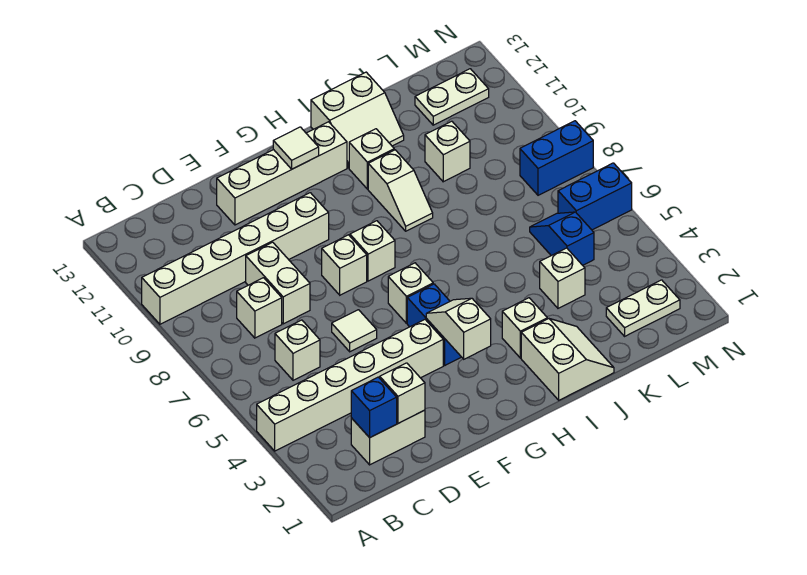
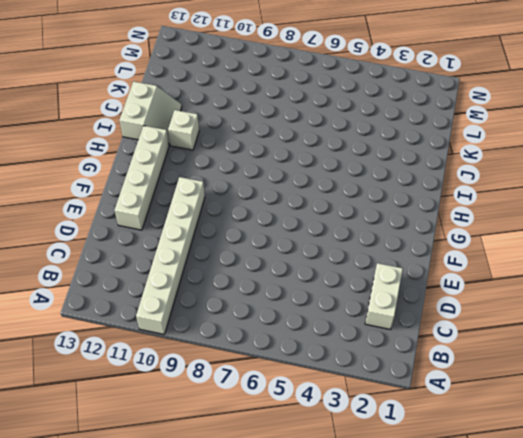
none -> white brick A4:F4 level 1
none -> white brick C6 level 1
none -> white brick C8 level 1

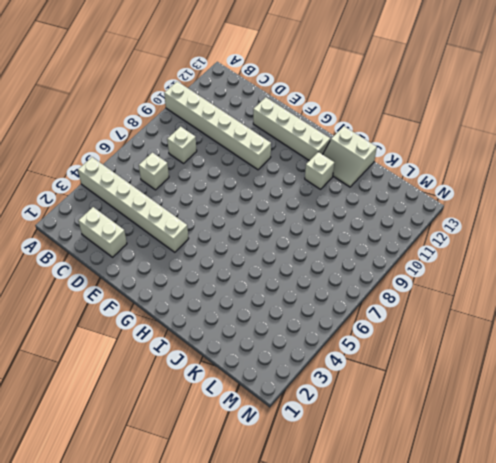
none -> white brick D8:D9 level 1
none -> white tile E6 level 1
none -> white brick F8 level 1

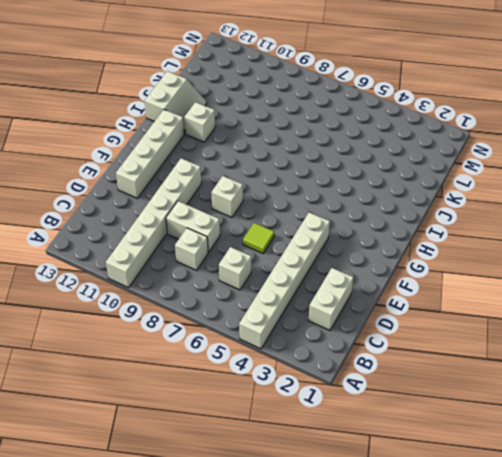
lime tile E6 level 1 -> white tile E6 level 1
none -> blue brick G4:G5 level 1
none -> white brick G6 level 1
none -> white brick G8 level 1

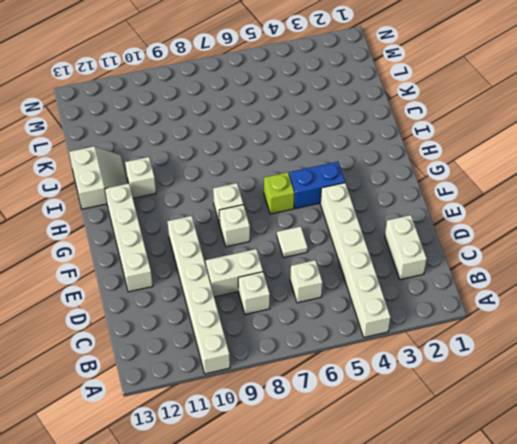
lime brick G6 level 1 -> white brick G6 level 1
none -> white slope I1:J2 level 1 top I
none -> white brick I3 level 1
none -> white slope I9:I10 level 1 top 10

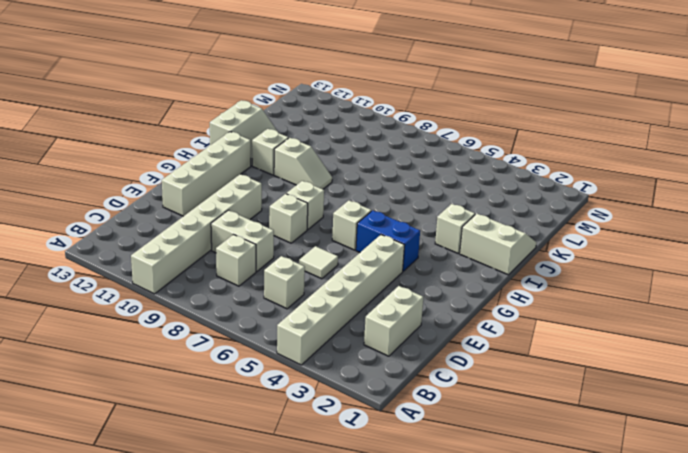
none -> white brick K4 level 1
none -> white brick K10 level 1
none -> white plate L2:M2 level 1

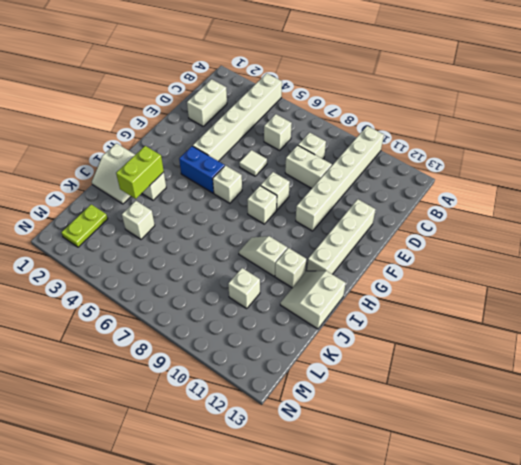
lime brick I3:J3 level 2 -> none
lime plate L2:M2 level 1 -> white plate L2:M2 level 1
none -> blue slope L5:L6 level 1 top 5
none -> white plate L12:M12 level 1
none -> blue brick M6:N6 level 1

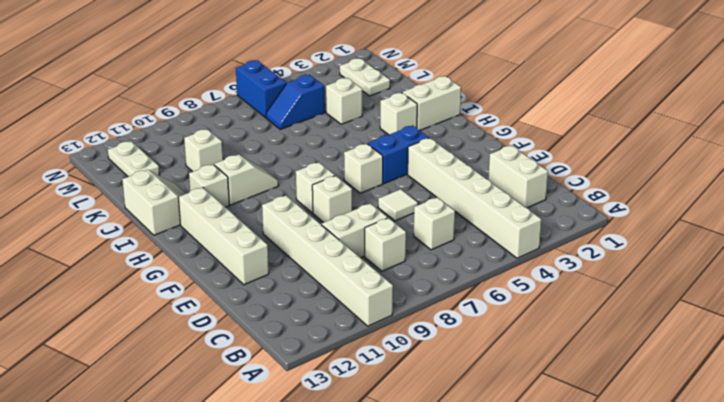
none -> blue brick M8:N8 level 1
none -> blue brick C2 level 2
none -> white brick D2 level 2

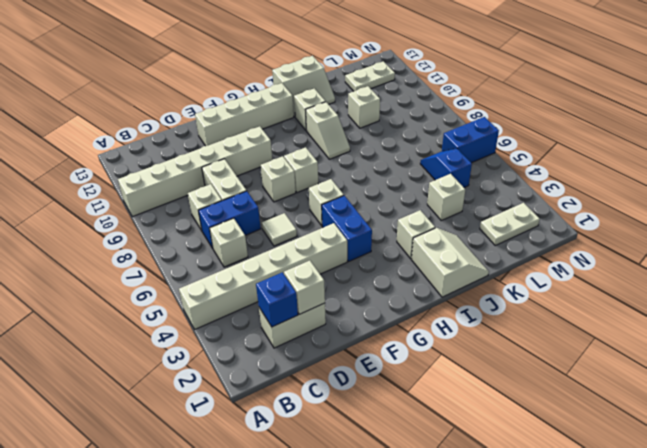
blue brick C7:D7 level 1 -> blue brick M8:N8 level 1
none -> white slope G3:G4 level 2 top 3
none -> white tile G12 level 2

